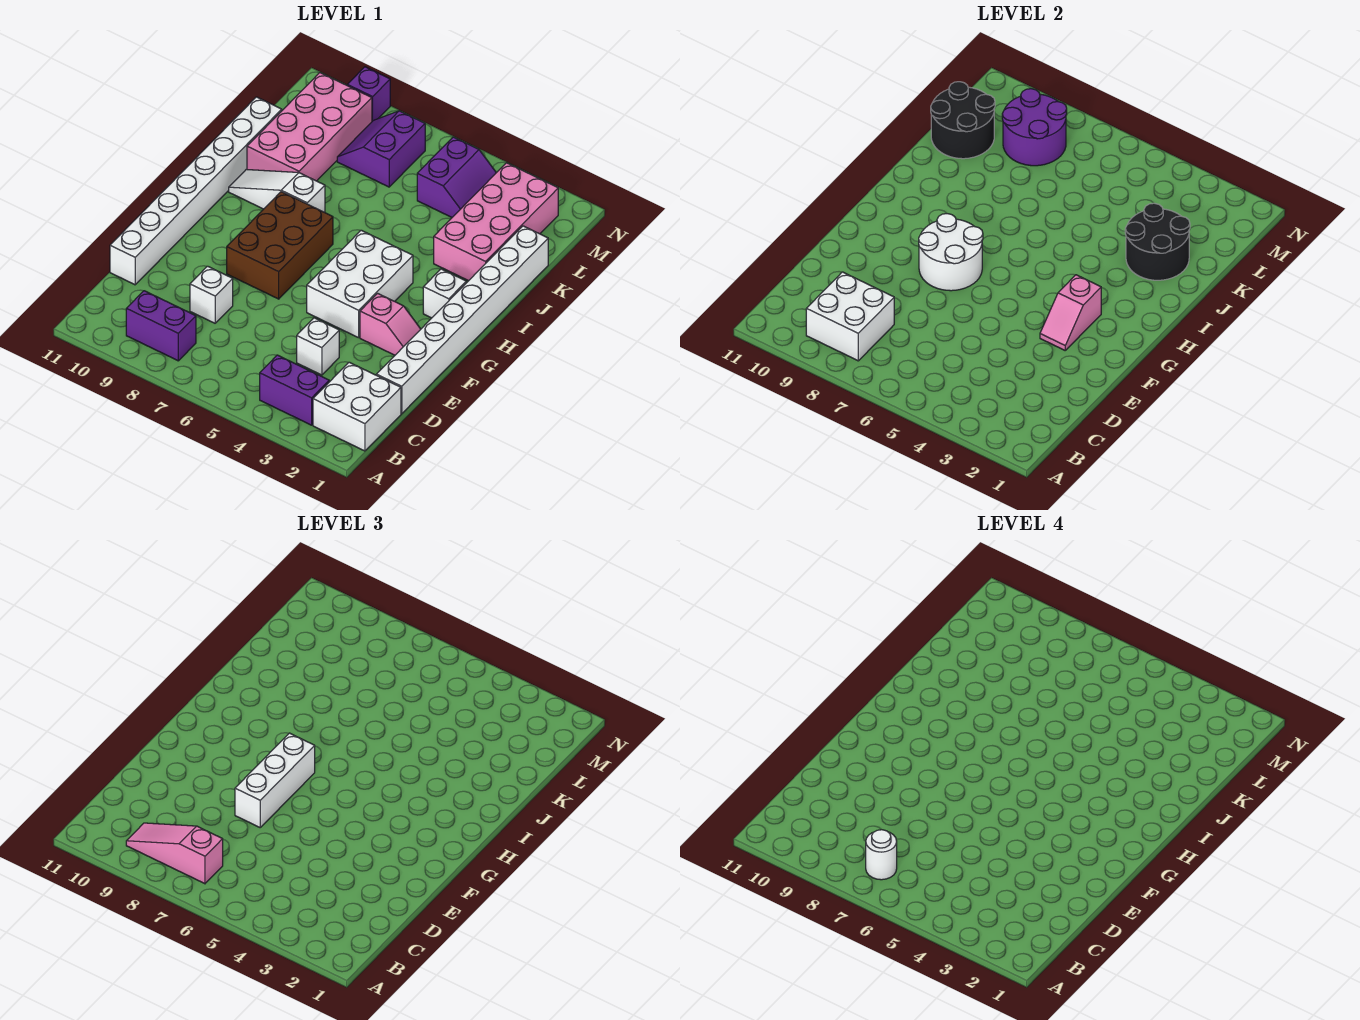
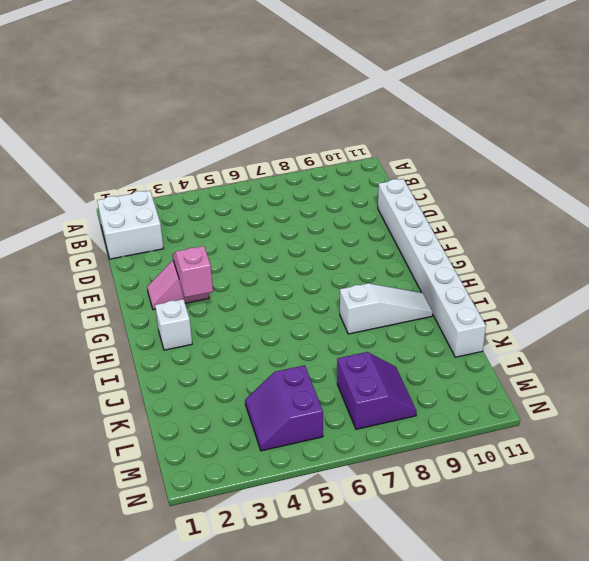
none -> purple brick B3:B4 level 1
none -> purple brick B8:B9 level 1
none -> white brick D1:K1 level 1

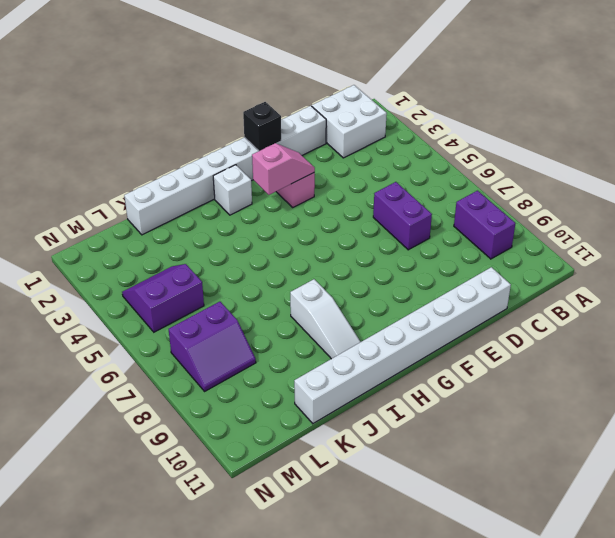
purple brick D6:D7 level 1 -> purple brick B3:B4 level 1
black brick F1 level 2 -> none
none -> white brick D4 level 1
none -> white brick D8 level 1
none -> white brick F4:H5 level 1

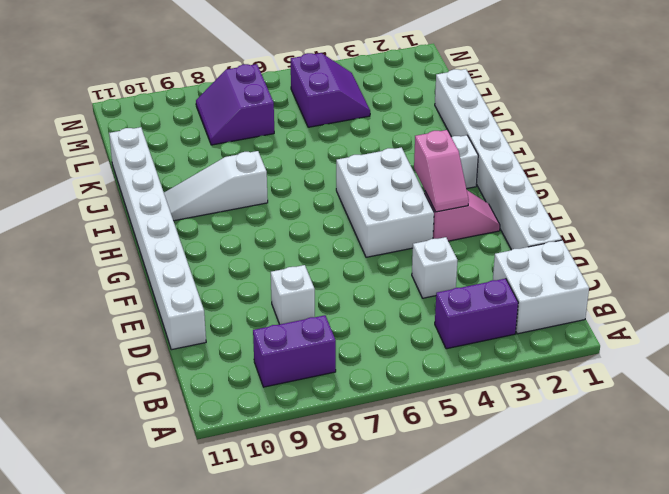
none -> brown brick F7:H8 level 1
none -> pink brick J2:M3 level 1
none -> pink brick J9:M10 level 1

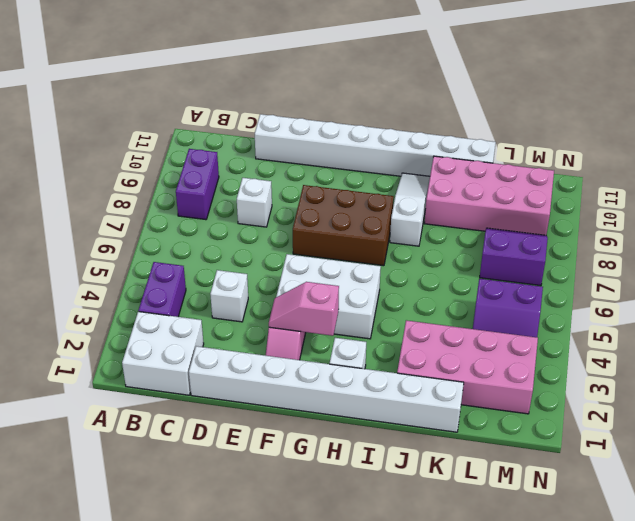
none -> purple brick N9 level 1
none -> white brick B8:C9 level 2
none -> white round brick F7:G8 level 2

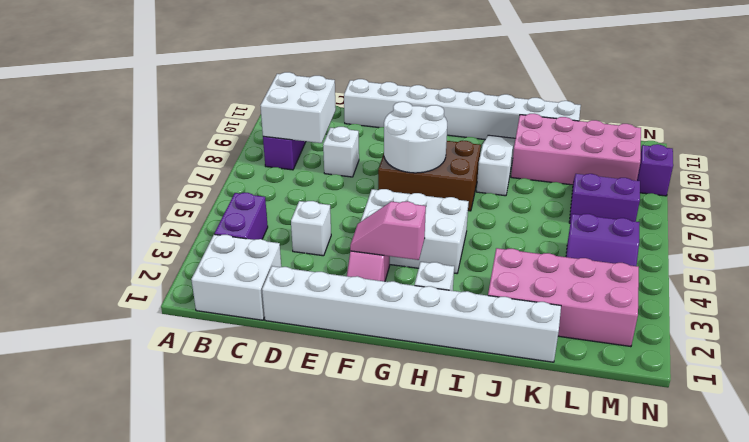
none -> black round brick J2:K3 level 2
none -> black round brick K10:L11 level 2
none -> purple round brick L8:M9 level 2

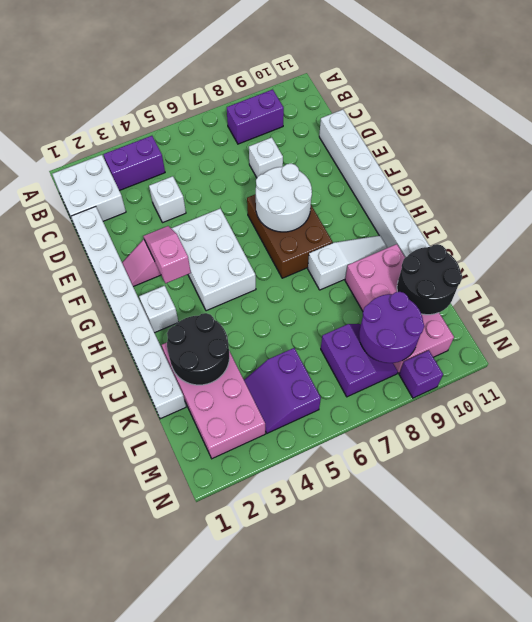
none -> white brick B8:C9 level 2
none -> pink slope B7:B9 level 3 top 7
none -> white brick E7:G7 level 3

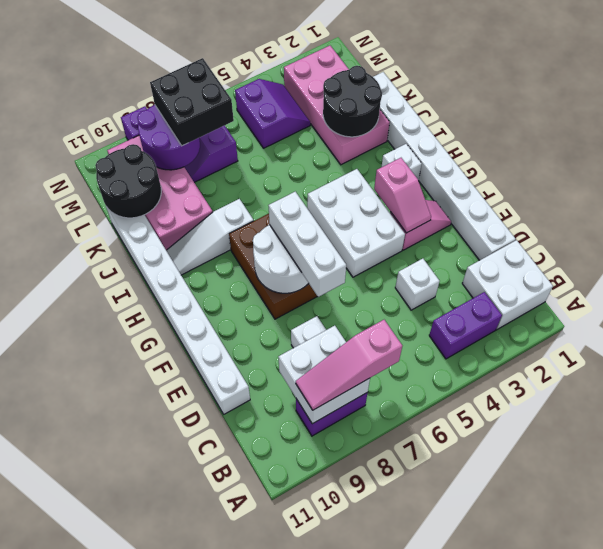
black brick L7:M8 level 3 -> none
none -> white round brick B7 level 4

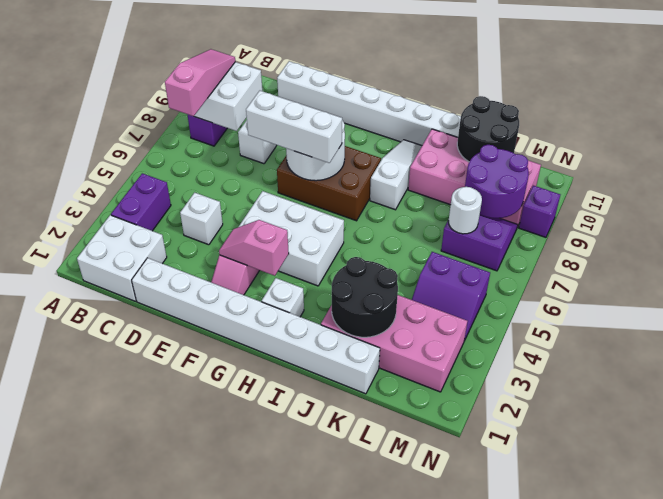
white round brick L7 level 2 -> white round brick B7 level 4

